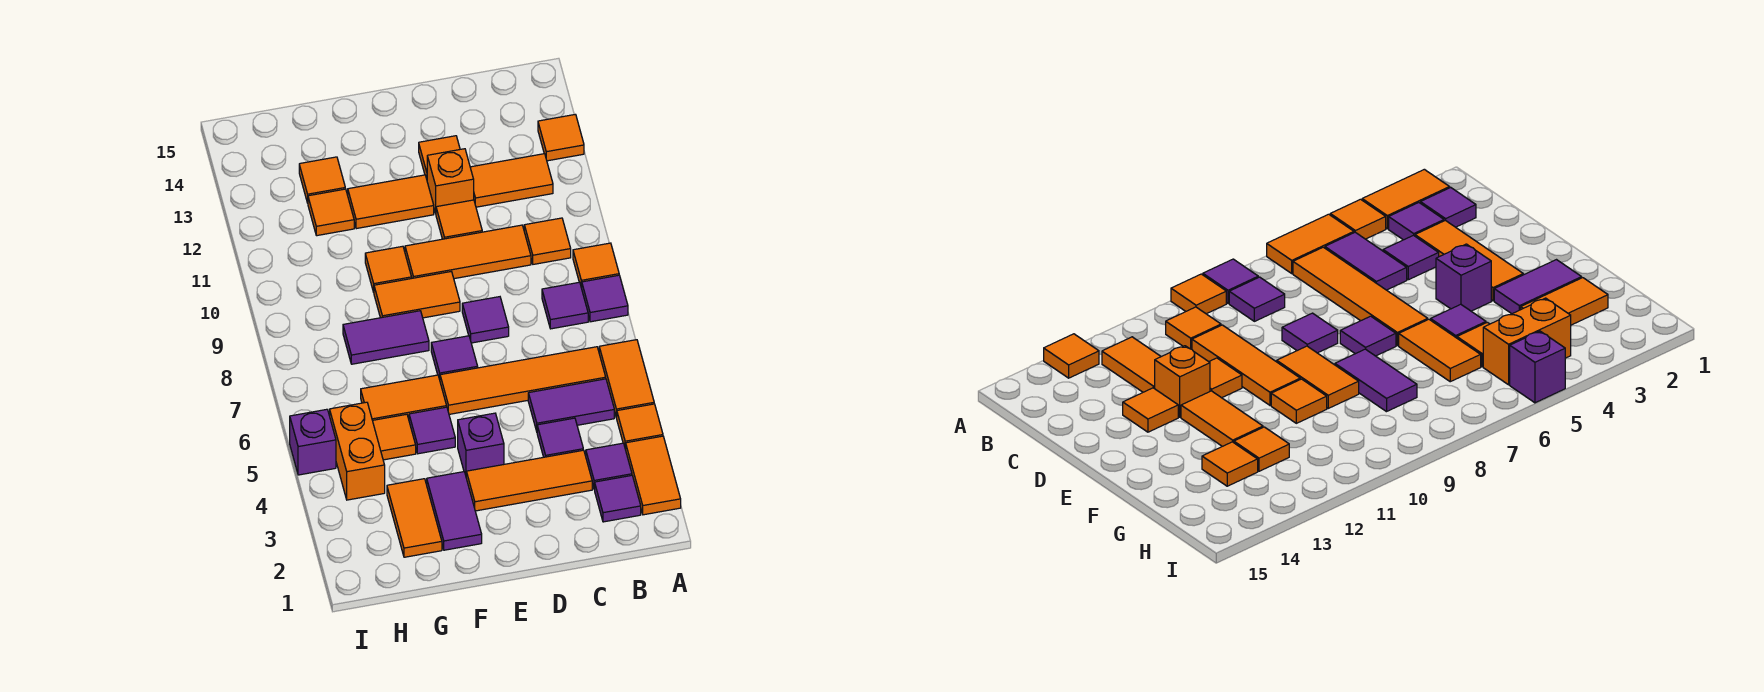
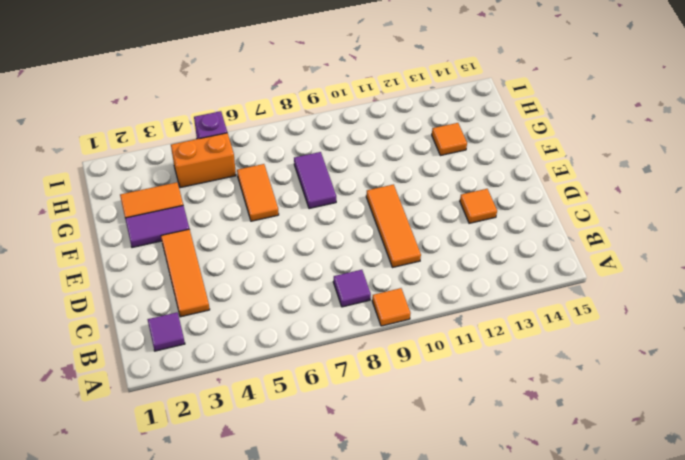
none -> orange tile A2:A3 level 1
none -> orange tile A4 level 1
none -> orange tile A5:A6 level 1
none -> purple tile A8 level 1

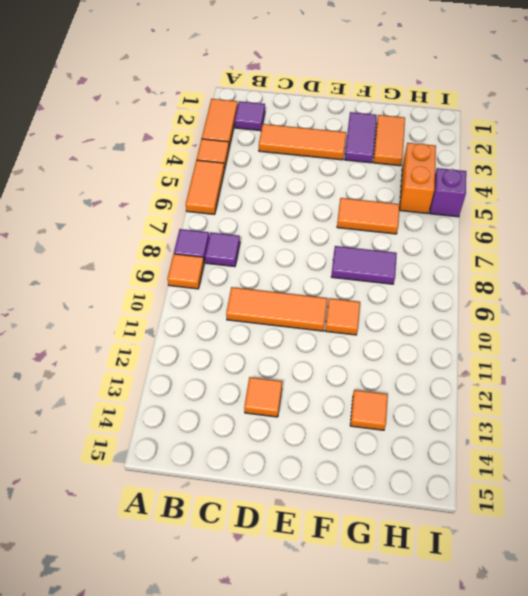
none -> orange tile A13 level 1
none -> purple tile B3 level 1
none -> purple tile B5:C5 level 1
none -> orange tile B6:E6 level 1

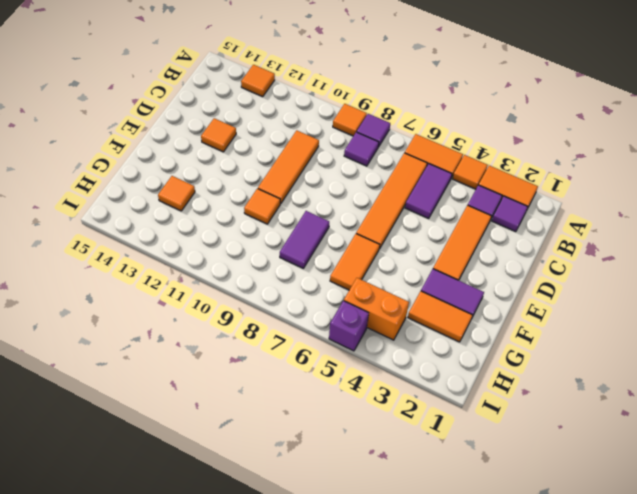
none -> orange tile B10 level 1
none -> orange tile B12:C12 level 1
none -> purple tile C4 level 1
none -> purple tile D8 level 1

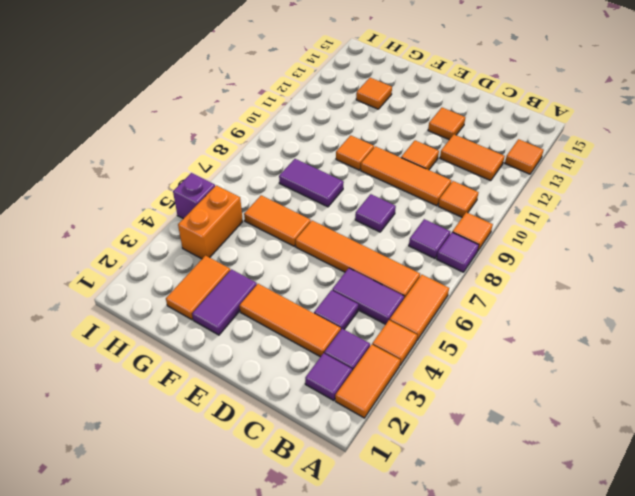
none -> orange brick D12 level 1
none -> purple brick E4 level 1
none -> purple tile E7 level 1
none -> orange tile E9:F9 level 1

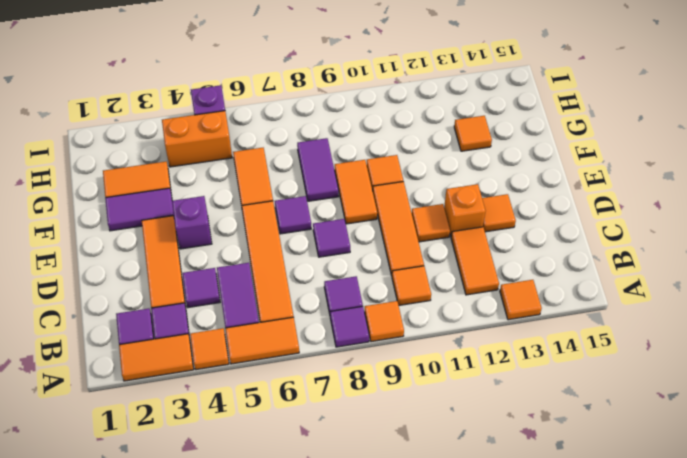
none -> orange tile E12:F12 level 1
none -> purple tile F5 level 1
none -> orange tile G5 level 1
none -> orange tile G12 level 1

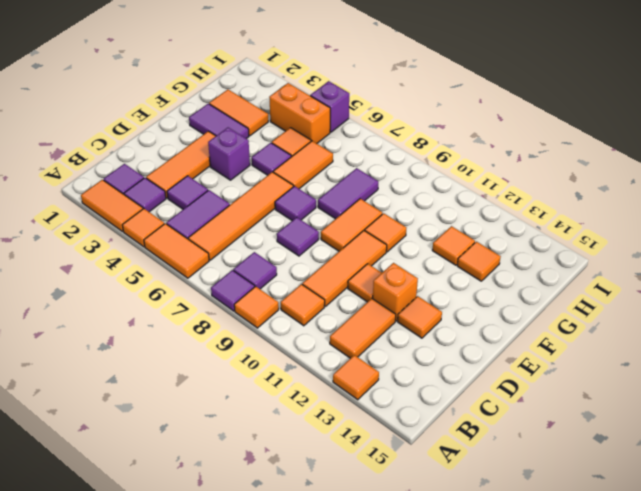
none -> orange tile E12:F12 level 1

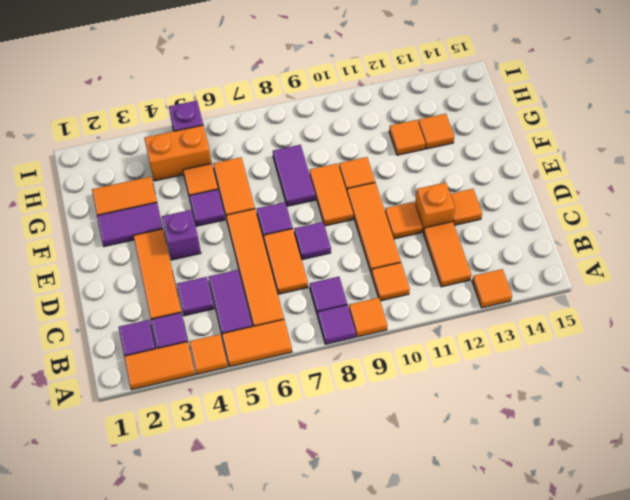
orange tile C7:D7 level 1 -> orange tile E12:F12 level 1

